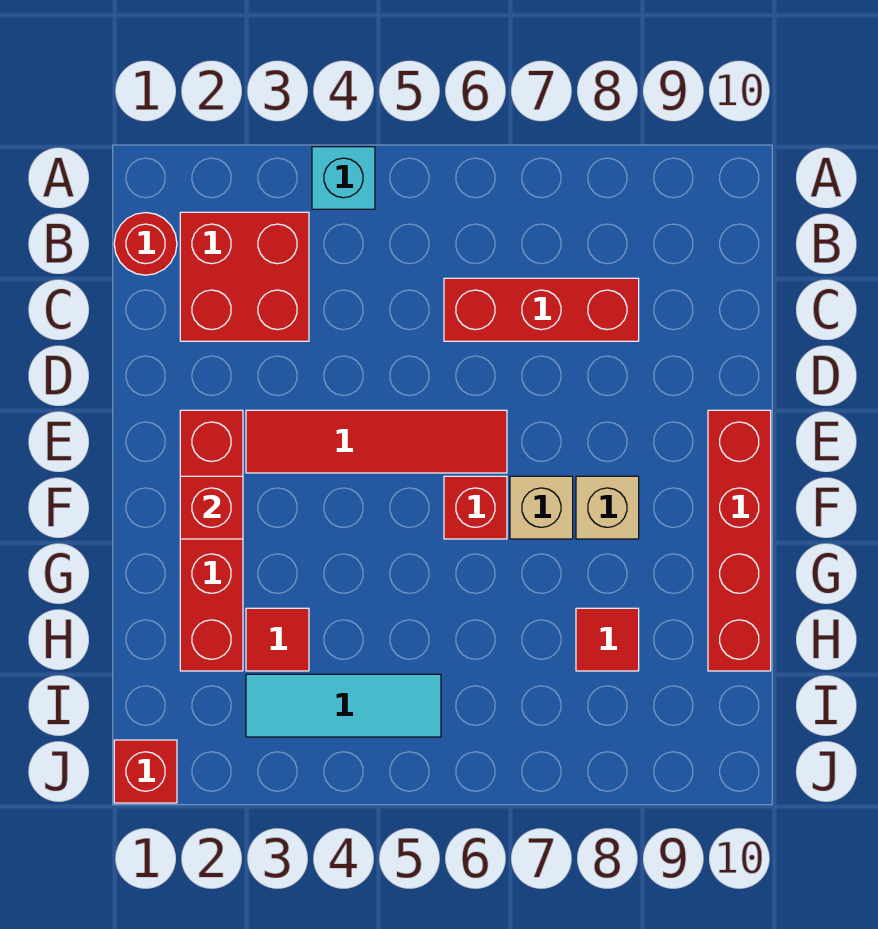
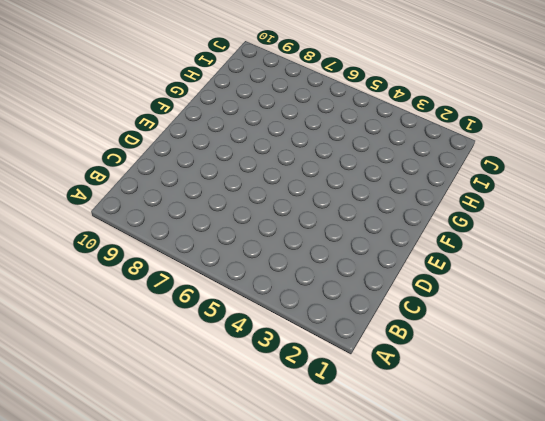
none -> cyan brick A4 level 1
none -> red round brick B1 level 1
none -> red brick B2:C3 level 1

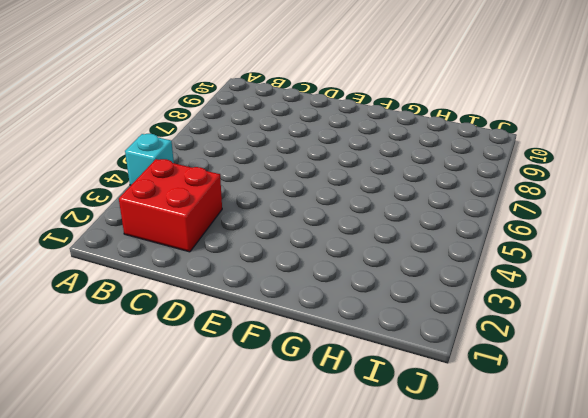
none -> red round brick B1 level 1
none -> red brick C6:C8 level 1
none -> red brick E2:H2 level 1

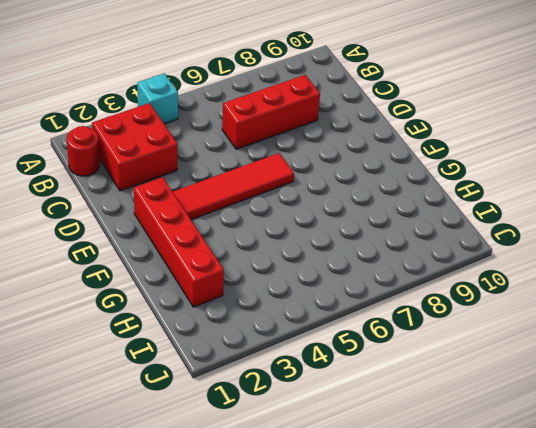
none -> red brick E10:H10 level 1
none -> red brick F6 level 1
none -> tan brick F7 level 1

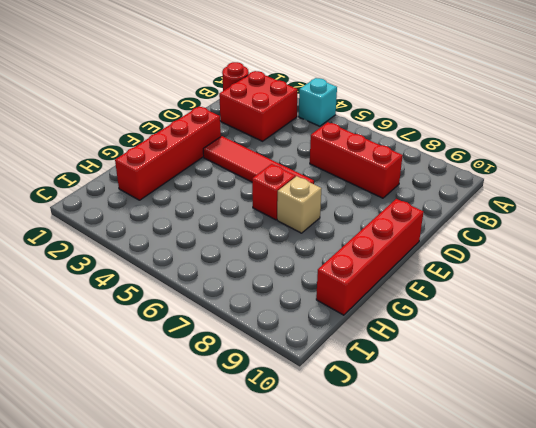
none -> tan brick F8 level 1
none -> red tile H3 level 1
none -> red tile H8 level 1

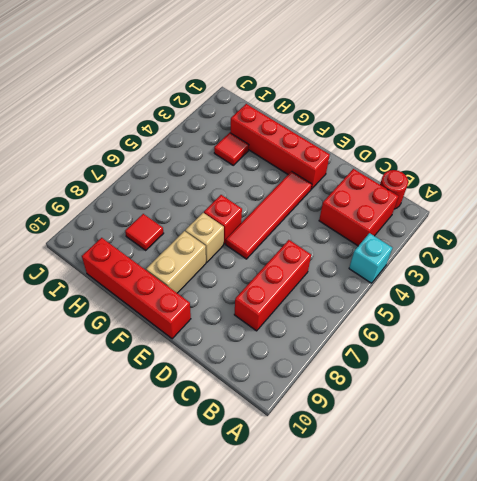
tan brick F8:F9 level 1 -> tan brick F8 level 1
none -> cyan tile I3:I5 level 1
none -> red brick J1 level 1
none -> red brick F2 level 2

